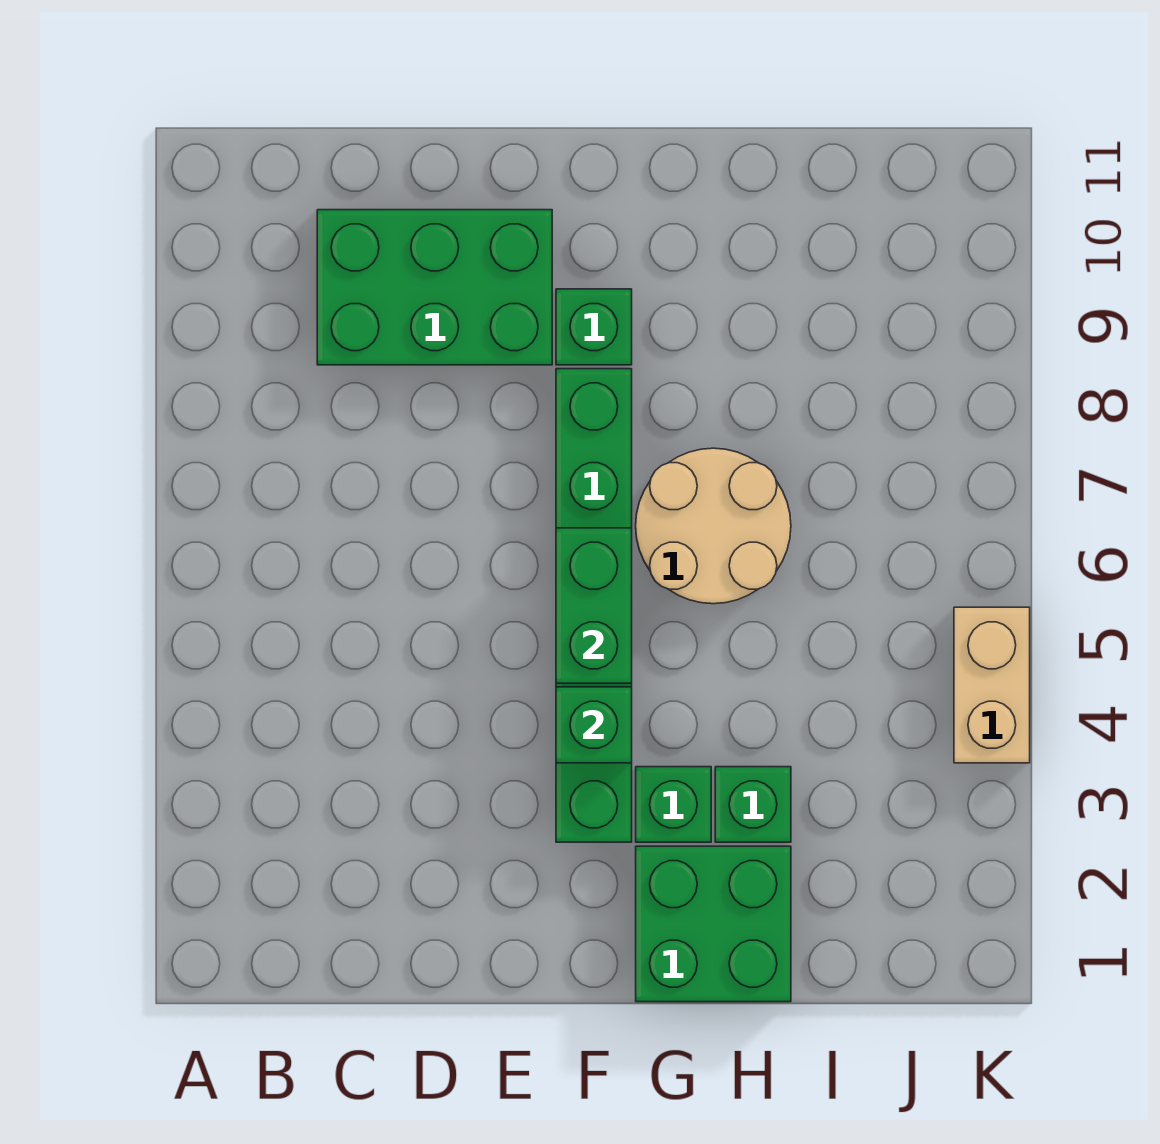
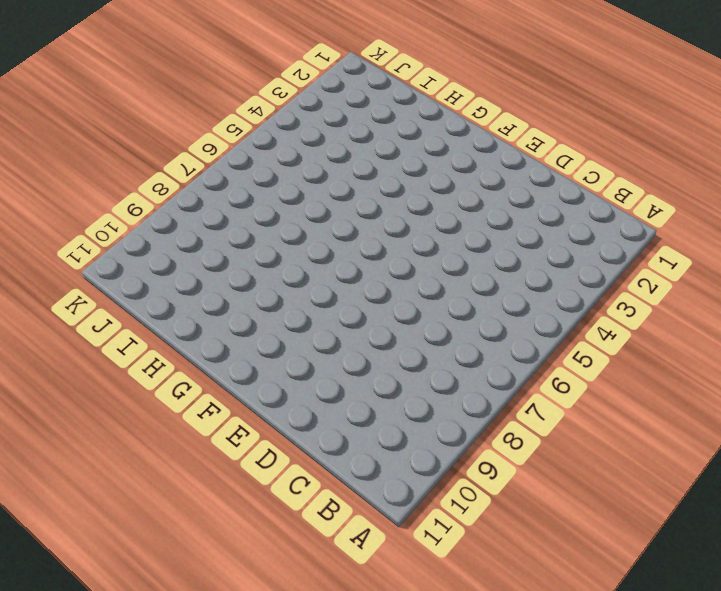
none -> green brick C9:E10 level 1
none -> green brick F3:F8 level 1

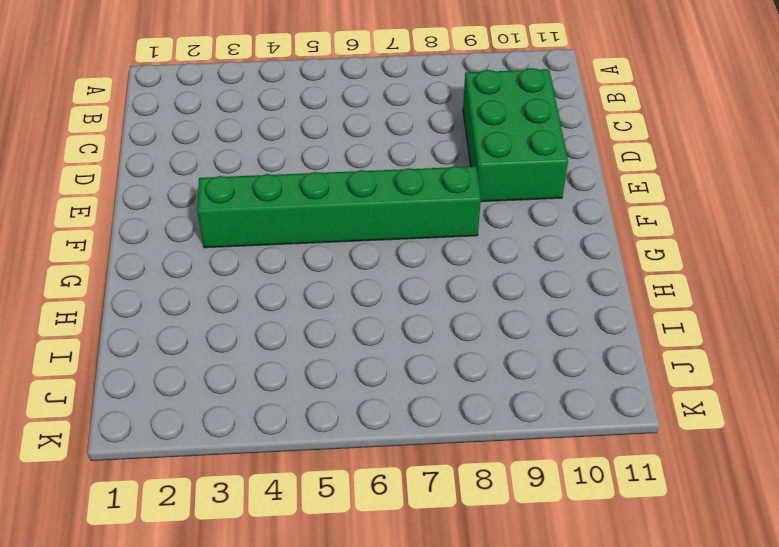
none -> green brick F9 level 1
none -> green brick G1:H2 level 1

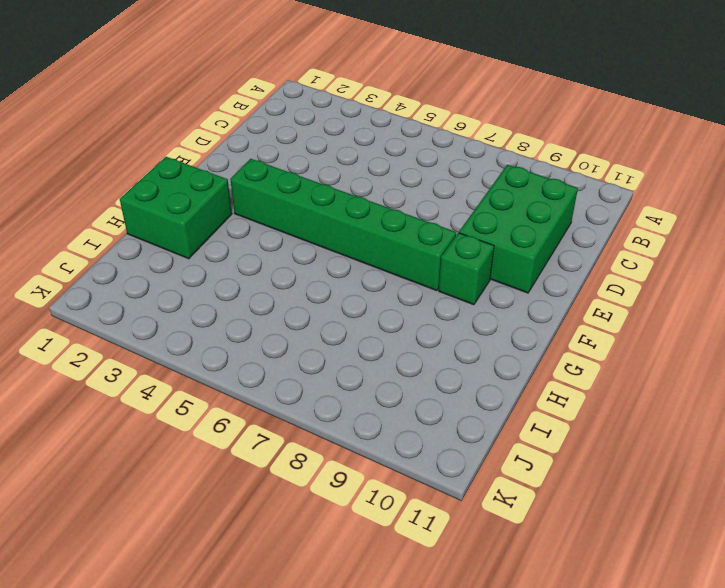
none -> green brick G3 level 1
none -> tan round brick G6:H7 level 1

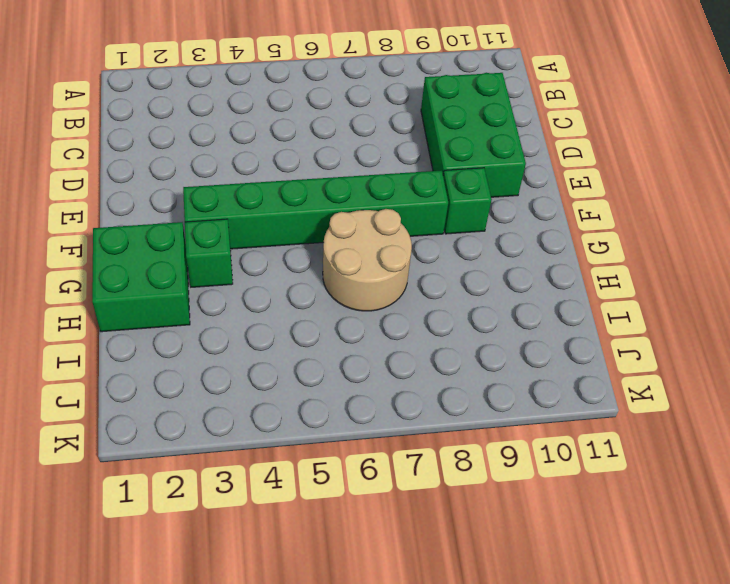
none -> green brick H3 level 1
none -> tan brick K4:K5 level 1

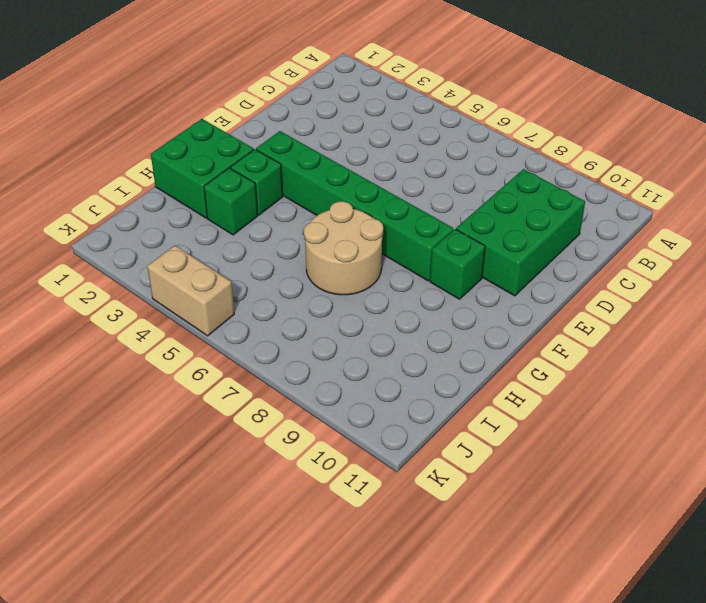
none -> green brick F4 level 2
none -> green brick F5:F6 level 2

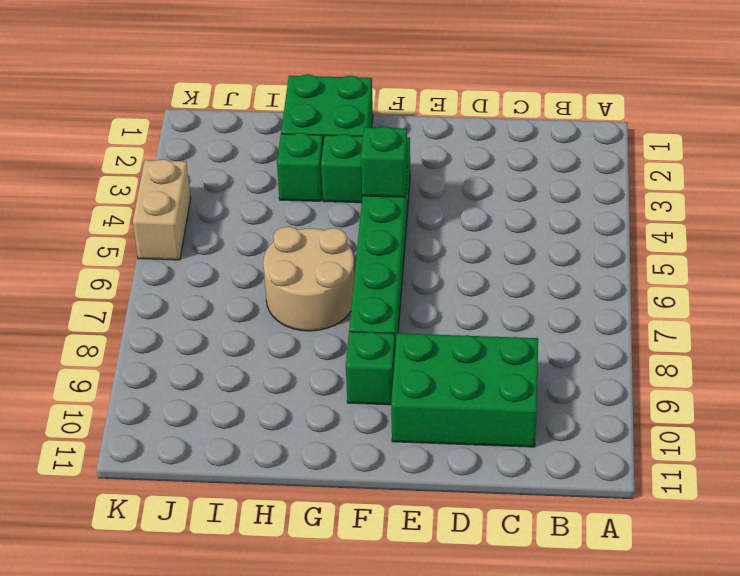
none -> green brick F5:F6 level 2

